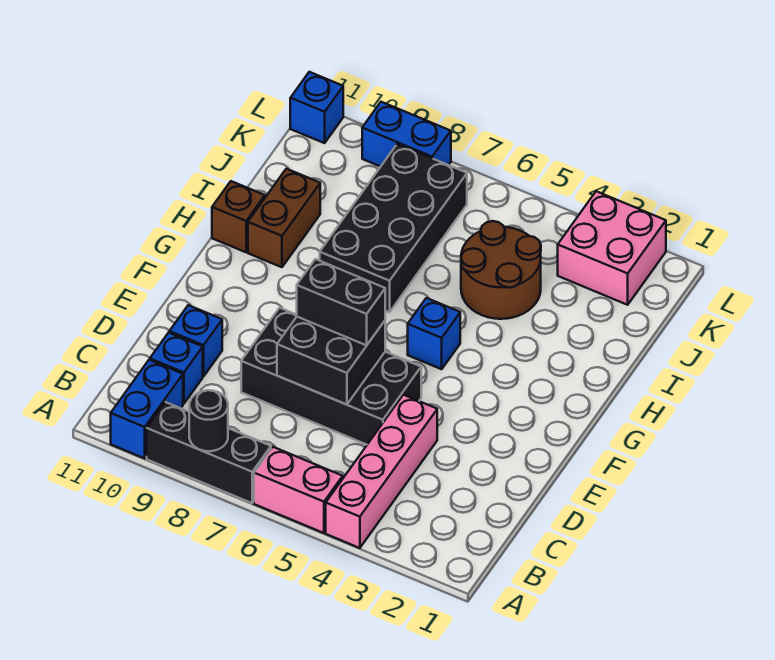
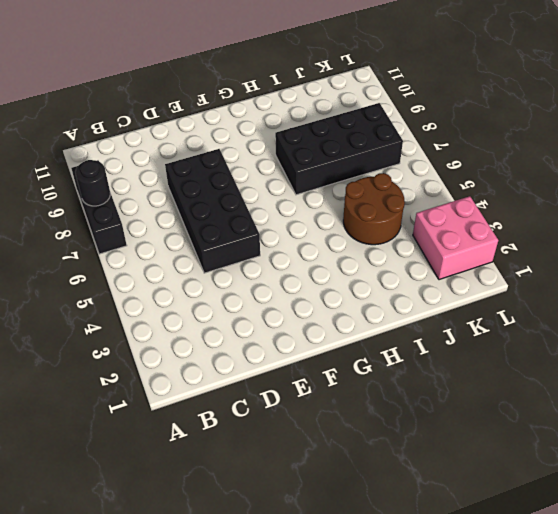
none -> pink brick A4:D4 level 1
none -> pink brick A5:A6 level 1
none -> blue brick A10:B10 level 1

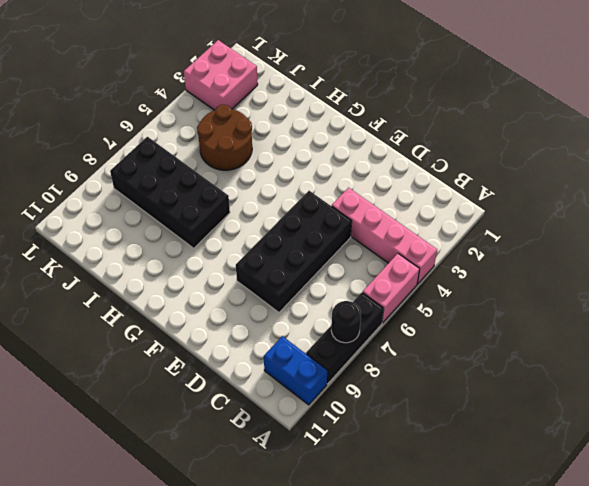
none -> blue brick C10 level 1
none -> blue brick D10 level 1
none -> blue brick G5 level 1

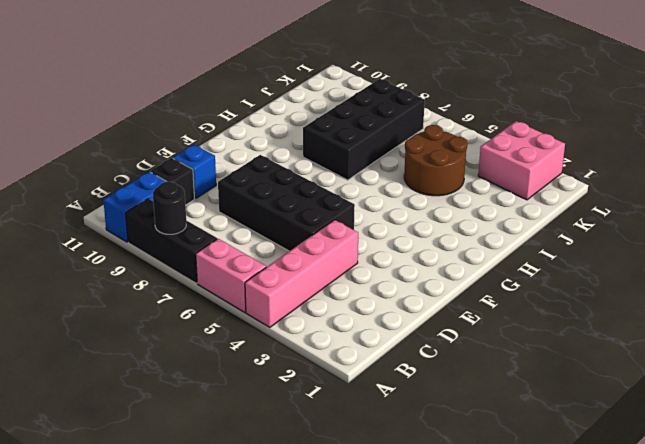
black brick C10 level 1 -> blue brick C10 level 1
none -> blue brick G5 level 1
none -> brown brick H10:I10 level 1
none -> brown brick H11 level 1

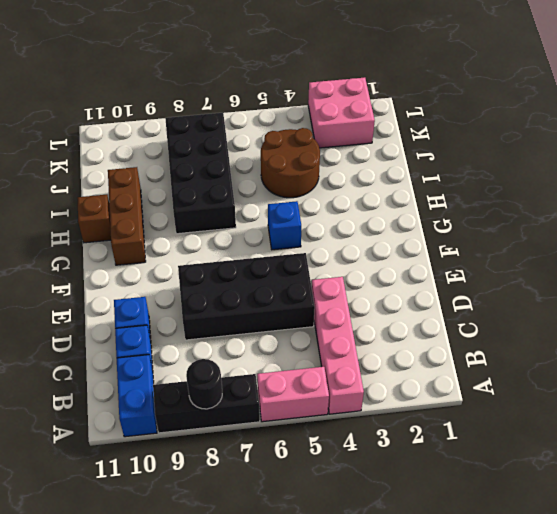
brown brick G10:I10 level 1 -> brown brick H10:I10 level 1
none -> blue brick L8:L9 level 1
none -> blue brick L11 level 1
none -> black brick D6:E7 level 2

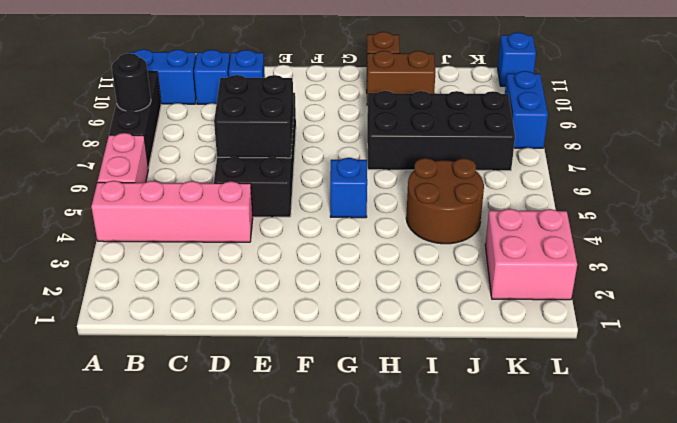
none -> black brick E6:E7 level 3

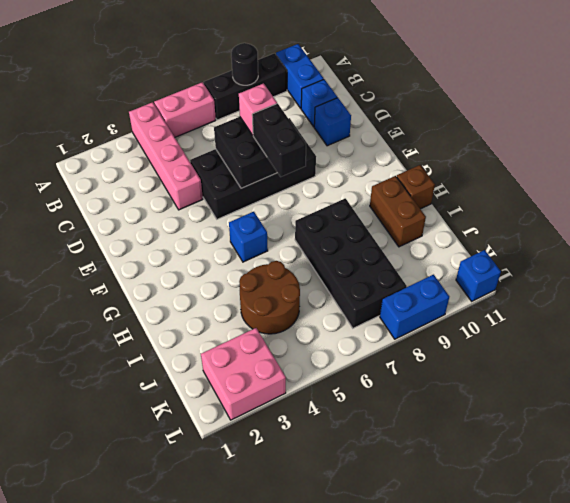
pink brick D7 level 3 -> none
black brick E7:F7 level 3 -> black brick E6:E7 level 3

